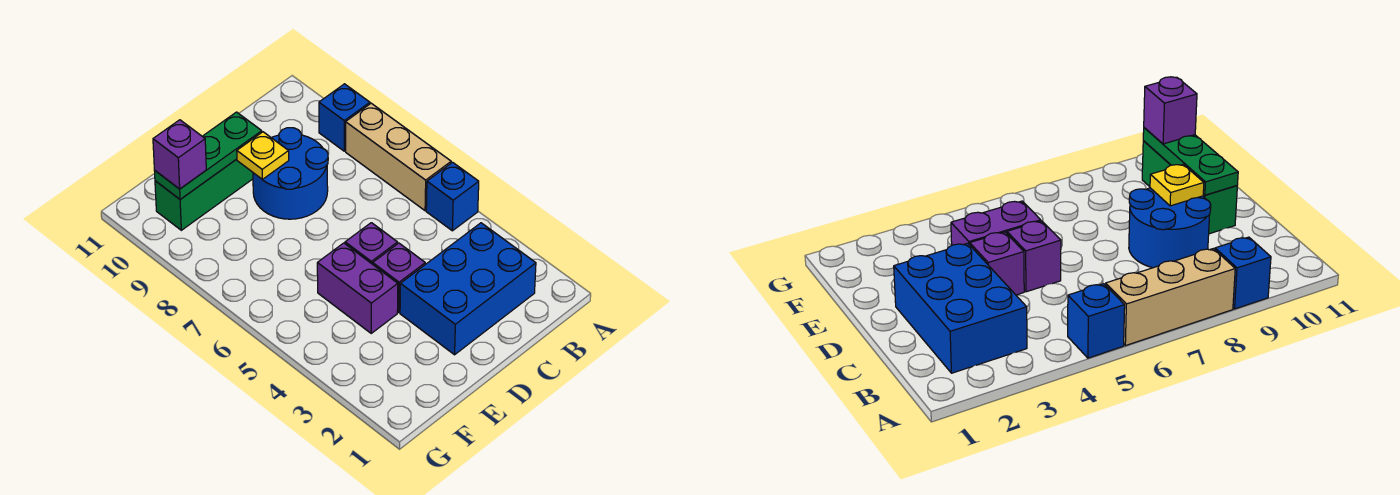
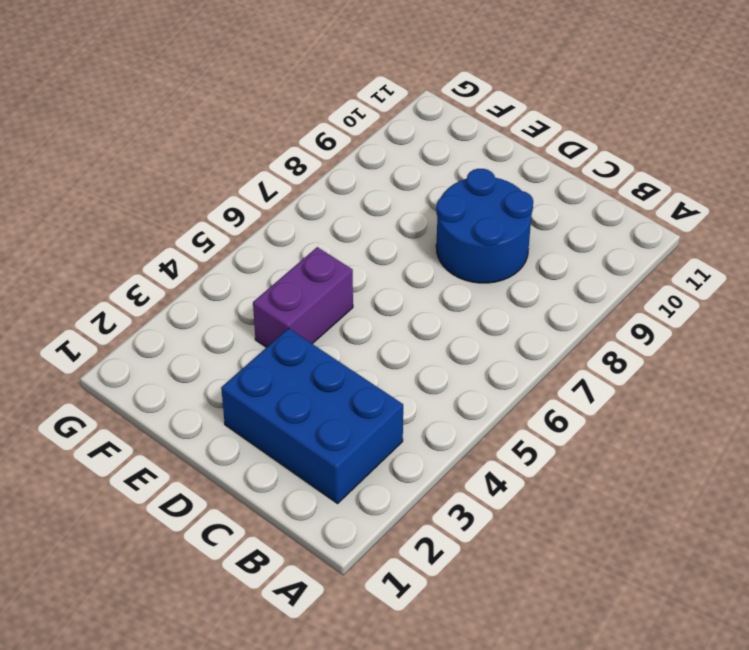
none -> blue brick A5 level 1
none -> tan brick A6:A8 level 1
none -> blue brick A9 level 1

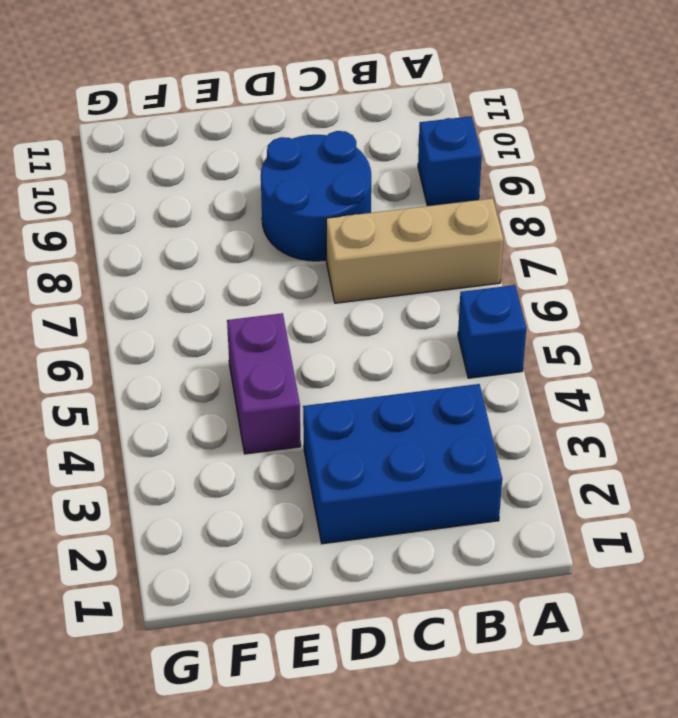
tan brick A7:C7 level 1 -> tan brick A6:A8 level 1
none -> purple brick D4 level 1
none -> purple brick D5 level 1
none -> green brick D10:F10 level 1

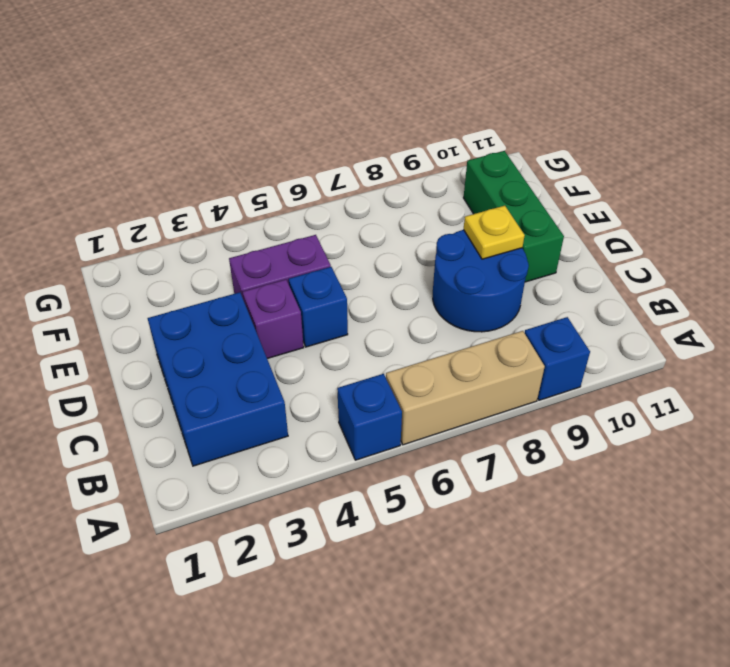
blue brick D5 level 1 -> purple brick D5 level 1
none -> green plate D10:F10 level 2
none -> purple brick F10 level 3

